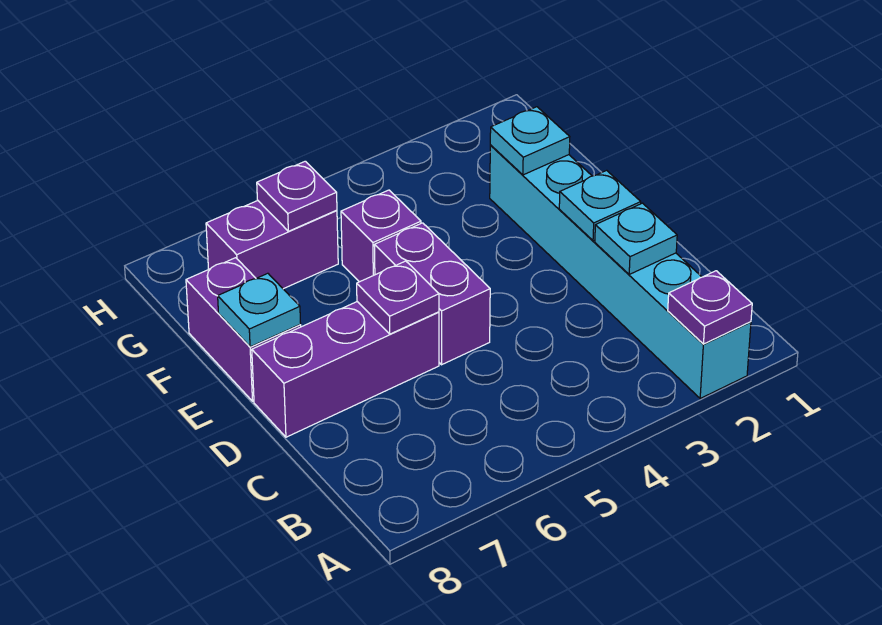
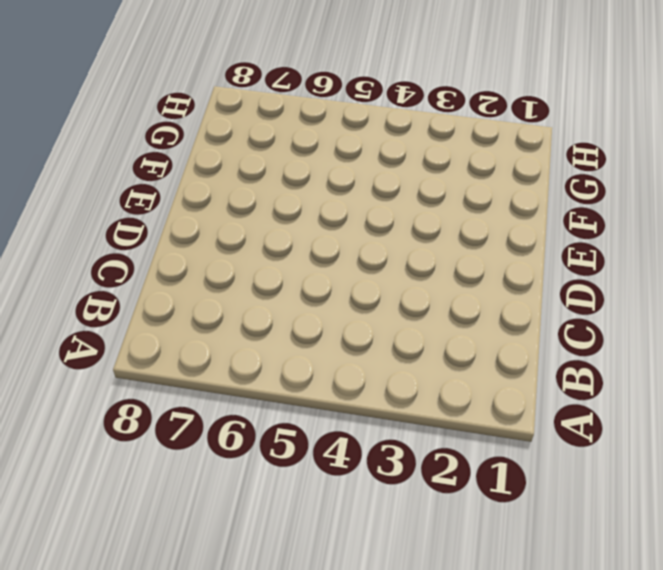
none -> cyan brick A2:F2 level 1
none -> purple brick D5:E5 level 1
none -> purple brick D6:D8 level 1

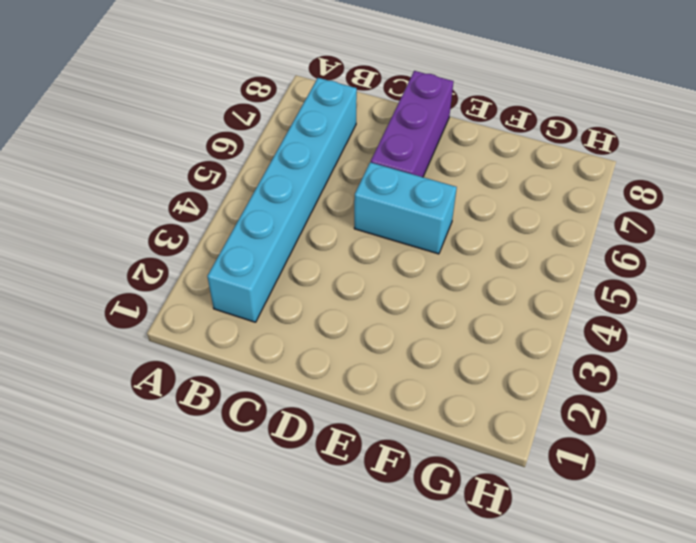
cyan brick B2:B7 level 1 -> cyan brick A2:F2 level 1
cyan brick D5:E5 level 1 -> purple brick D5:E5 level 1
none -> purple brick E8:F8 level 1
none -> purple brick F5 level 1
none -> purple brick G6:G7 level 1

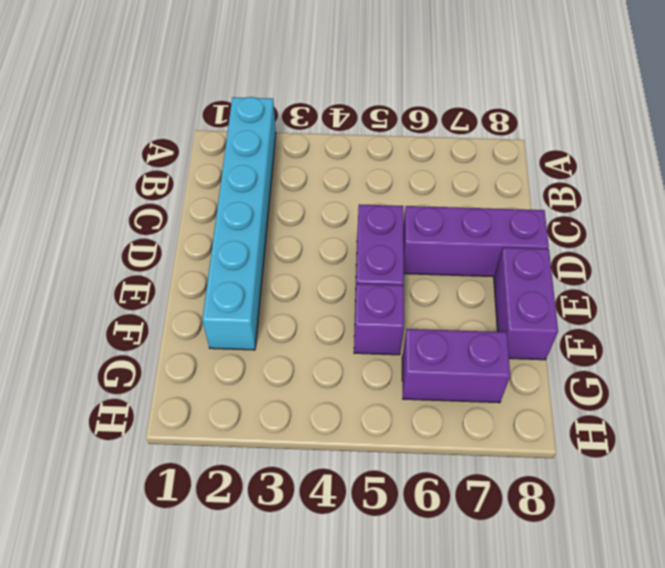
none -> purple plate A2 level 2
none -> cyan plate C2 level 2
none -> cyan plate D2 level 2

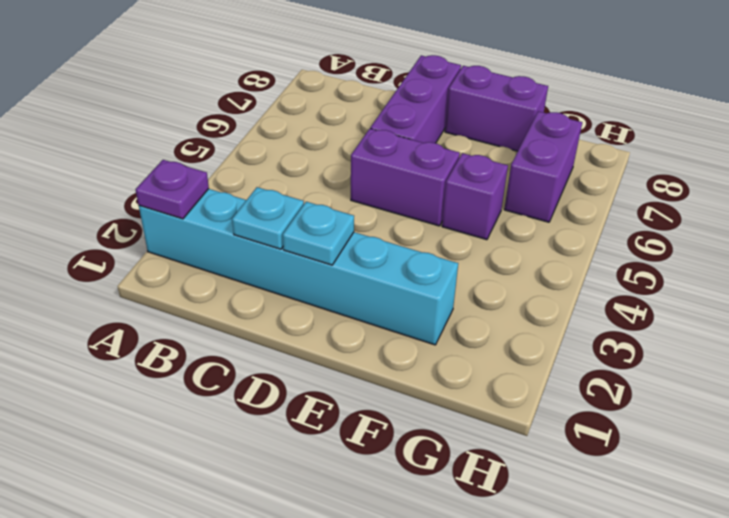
none -> purple plate D6 level 2
none -> cyan plate E8 level 2
none -> cyan plate F2 level 2

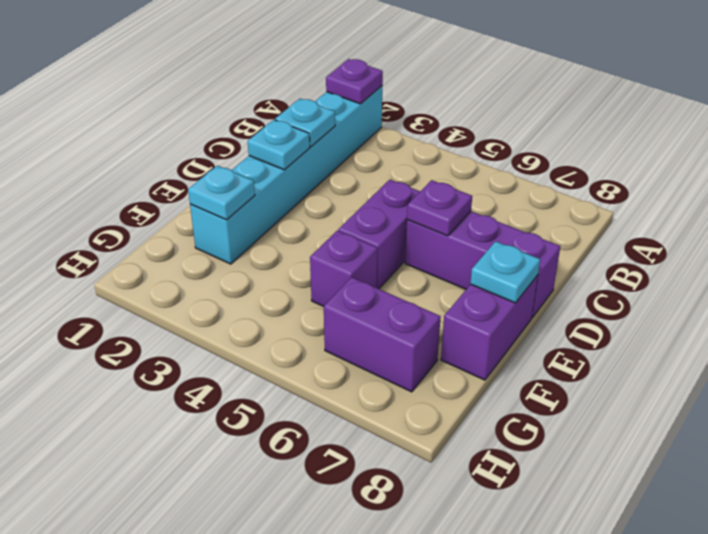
none -> purple plate G6 level 2

